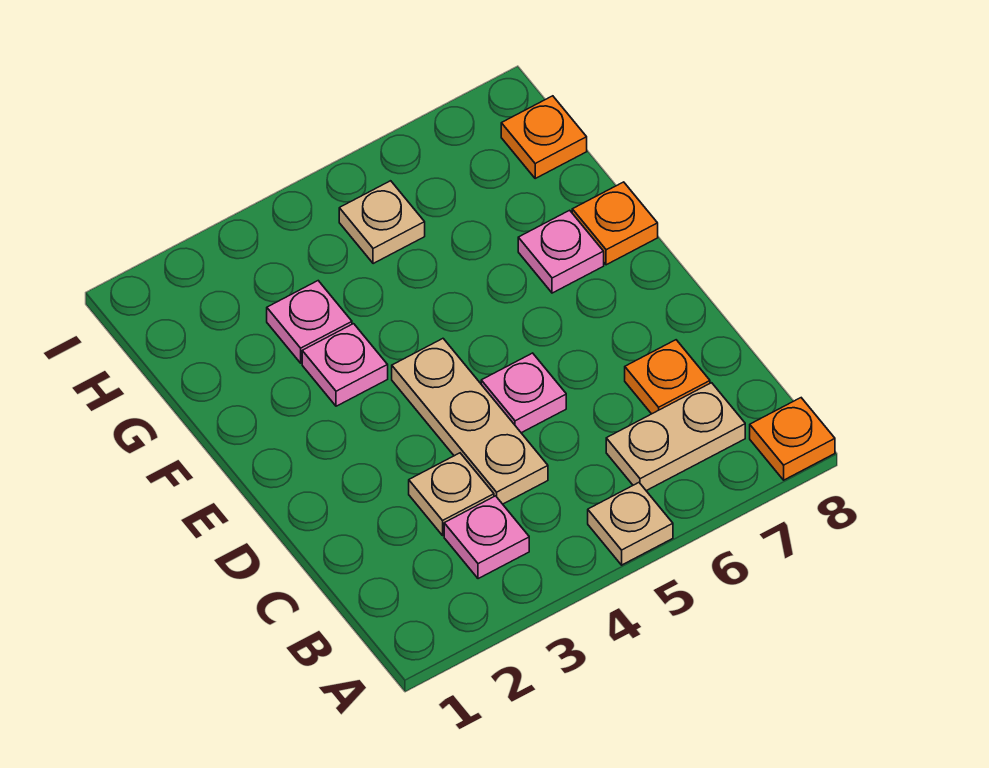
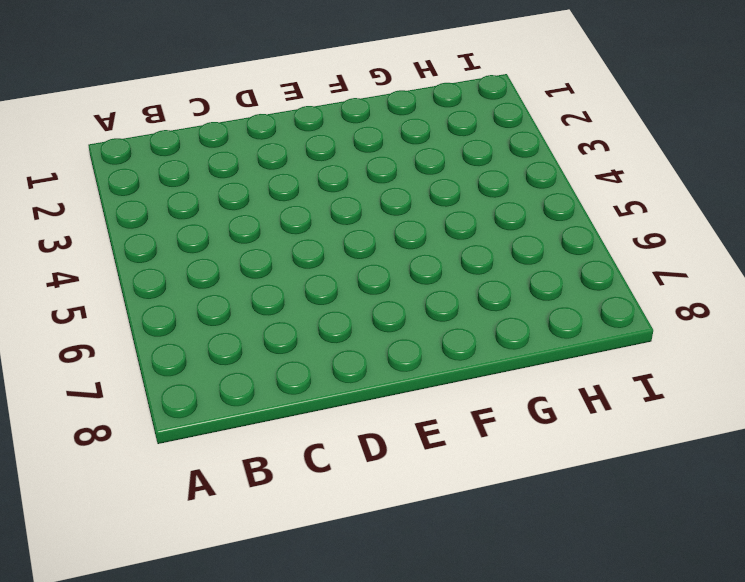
none -> tan plate A5 level 1
none -> orange plate A8 level 1
none -> pink plate B3 level 1

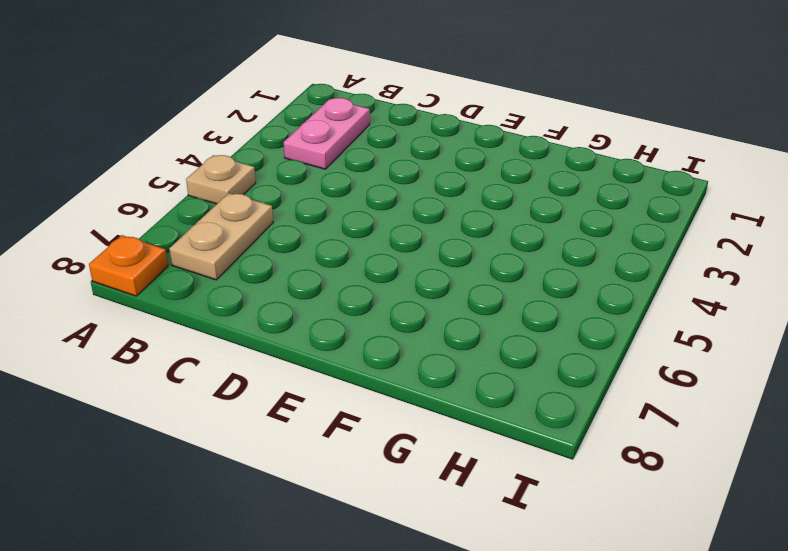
pink plate B2:B3 level 1 -> pink plate B3 level 1
none -> tan plate C3 level 1
none -> tan plate C4:E4 level 1
none -> orange plate C7 level 1

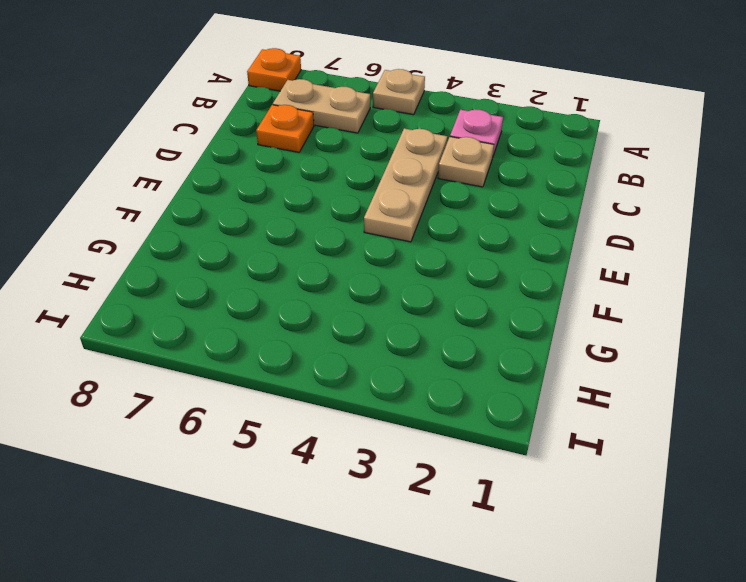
none -> pink plate D5 level 1
none -> pink plate F3 level 1
none -> pink plate F7 level 1

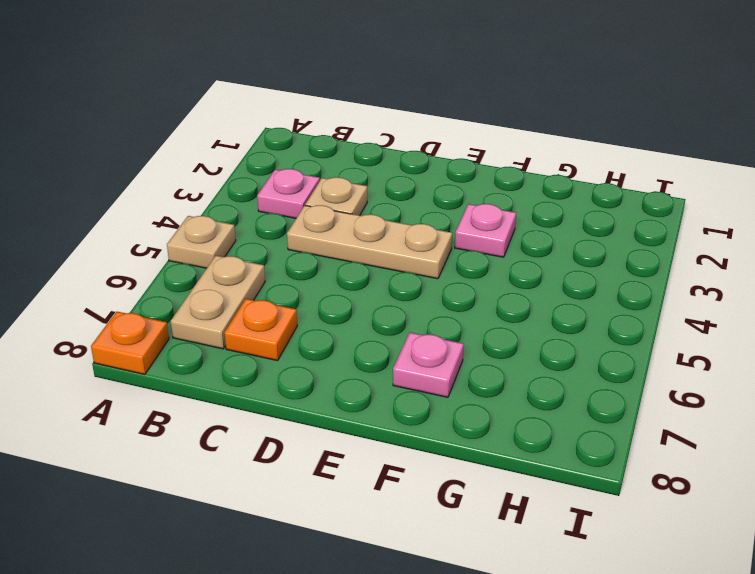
none -> pink plate D5 level 1
none -> orange plate F8 level 1
none -> pink plate G3 level 1

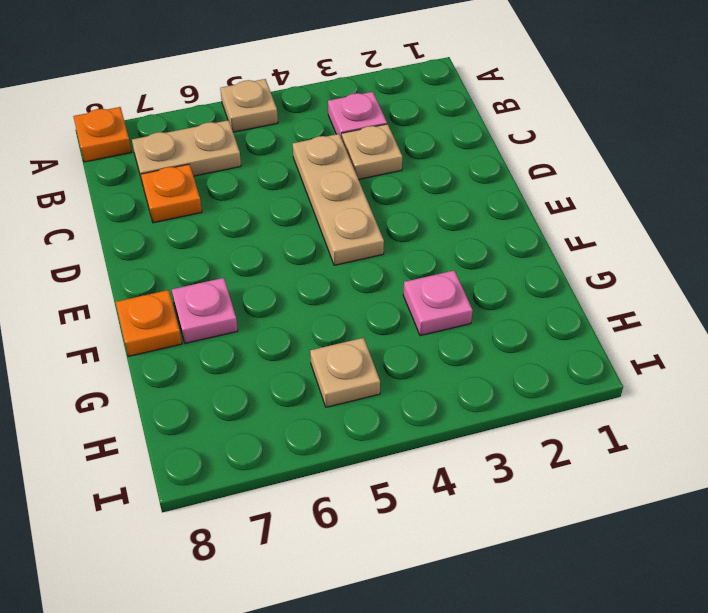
none -> pink plate D5 level 1
none -> pink plate F3 level 1
none -> orange plate H8 level 1

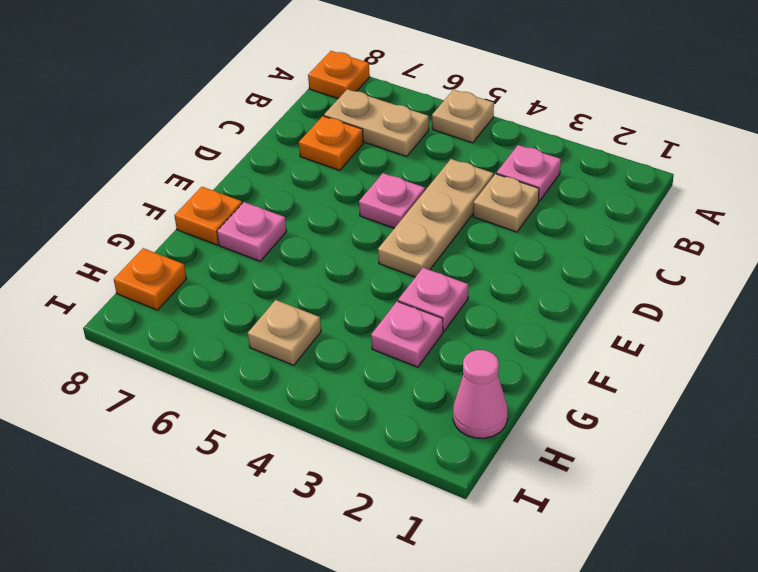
pink cone H1 level 1 -> none

